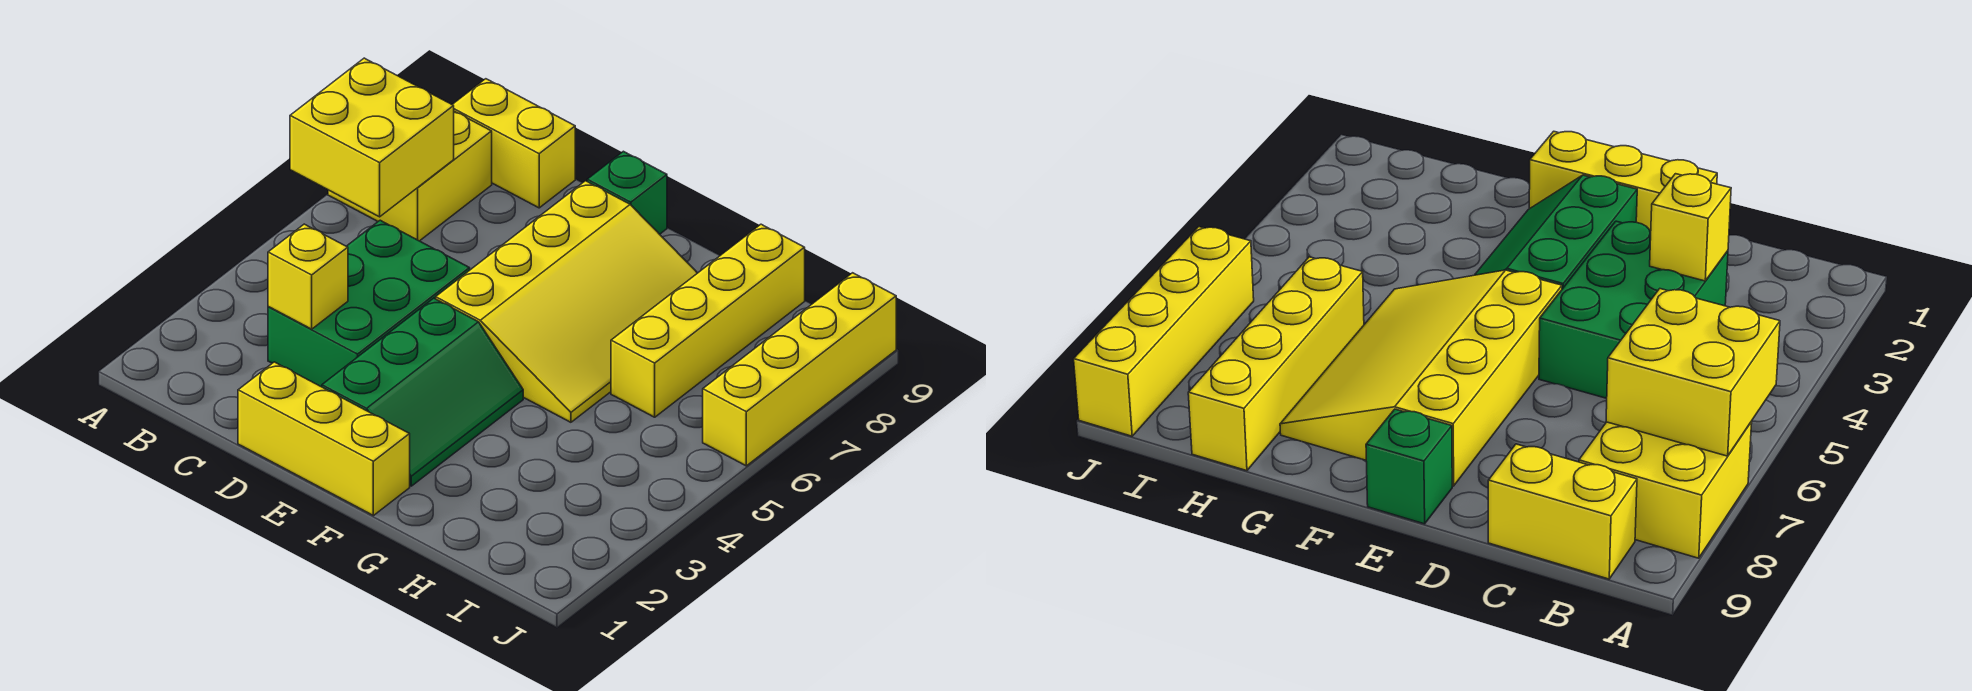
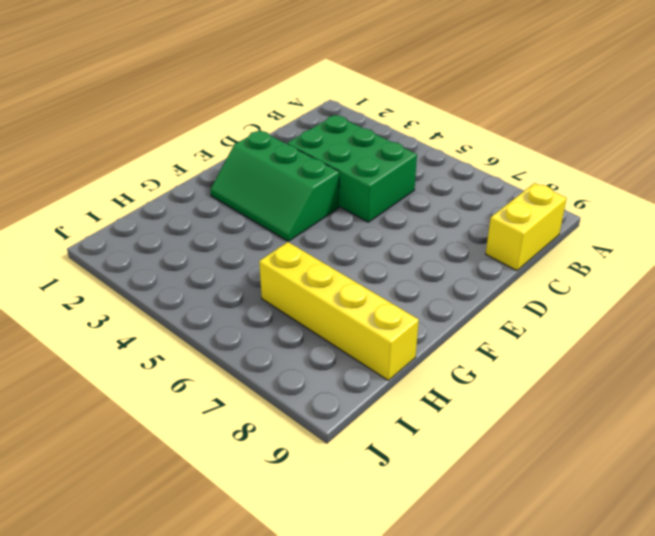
none -> yellow brick A7:B8 level 1
none -> yellow brick D1:F1 level 1

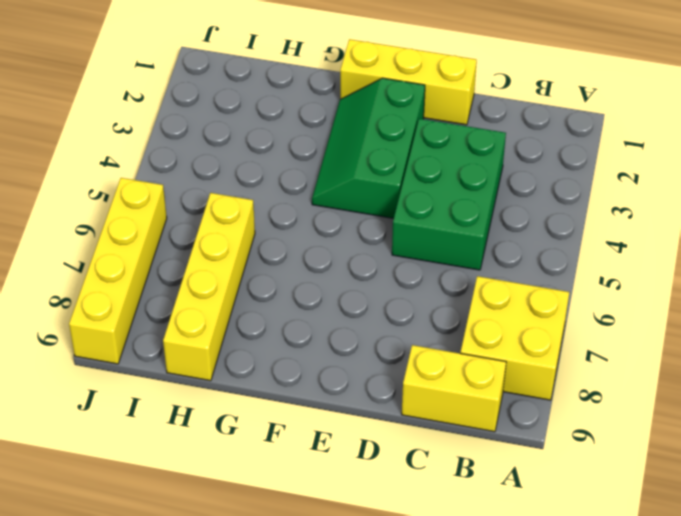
none -> yellow slope E5:G8 level 1 top E
none -> green brick E9 level 1

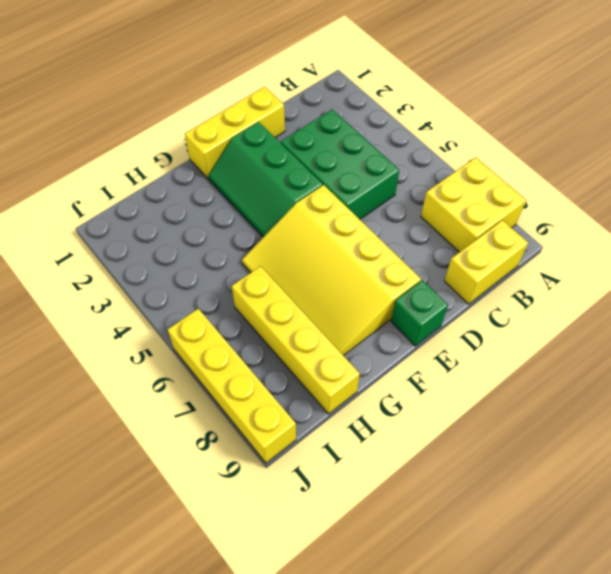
none -> yellow brick A6:B7 level 2
none -> yellow brick C3 level 2

